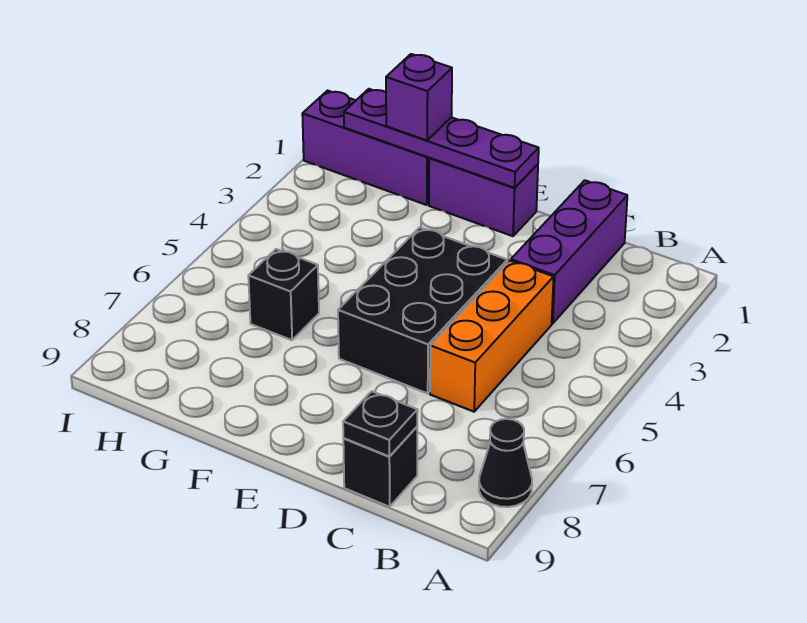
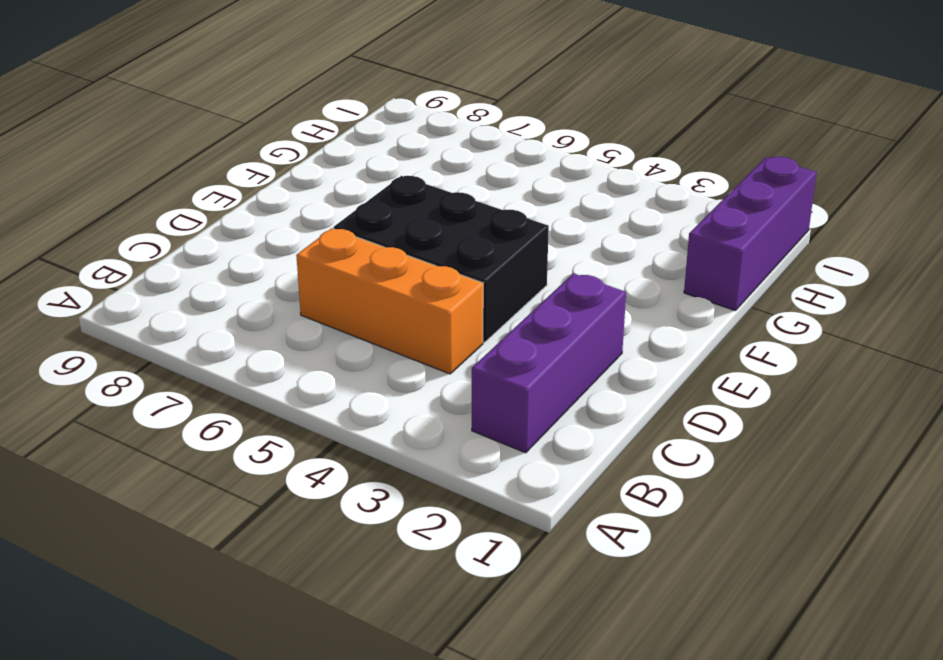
purple brick B2:D2 level 1 -> purple brick C1:C3 level 1
none -> black cone A8 level 1
none -> black brick C9 level 1

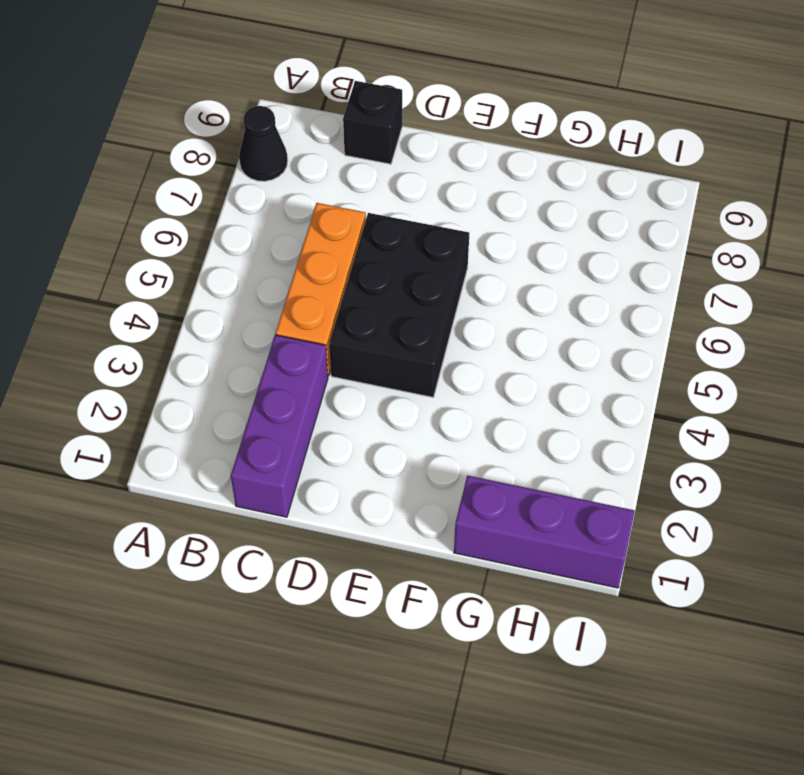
none -> purple brick E1:F1 level 1
none -> black brick G6 level 1

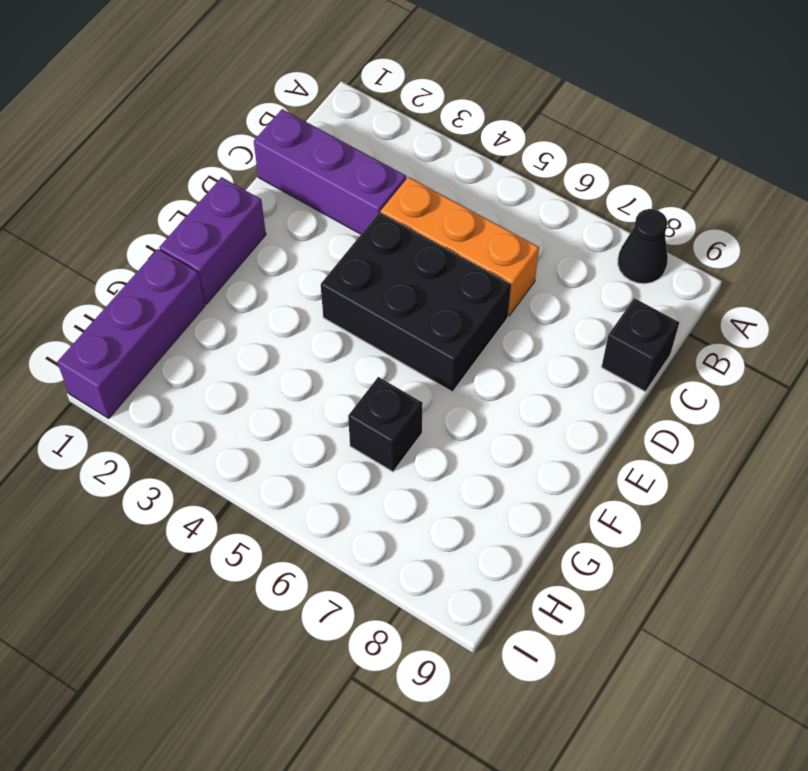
none -> black plate C9 level 2
none -> purple plate E1:H1 level 2

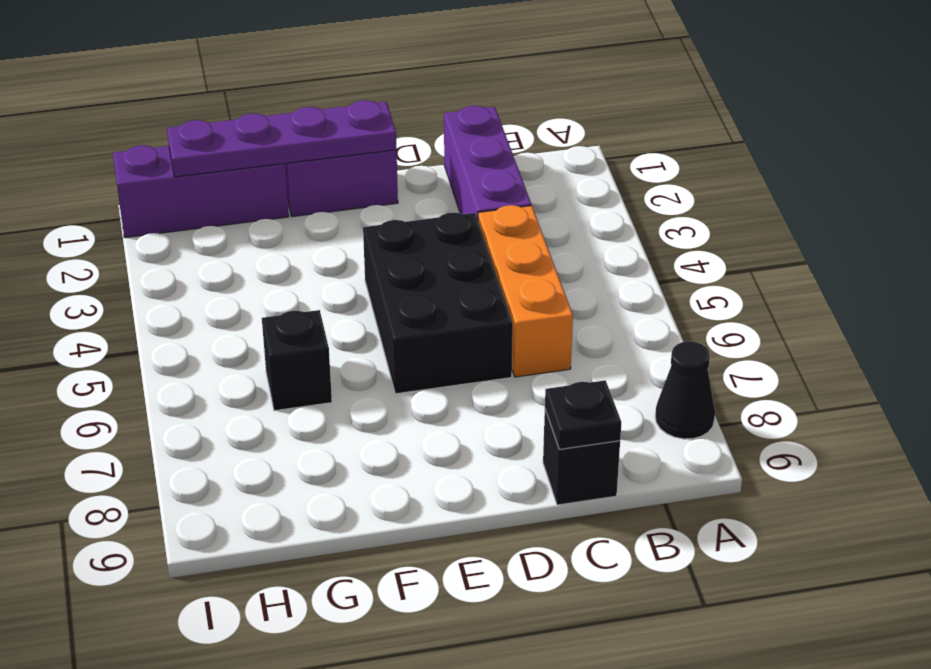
none -> purple brick G1 level 3

